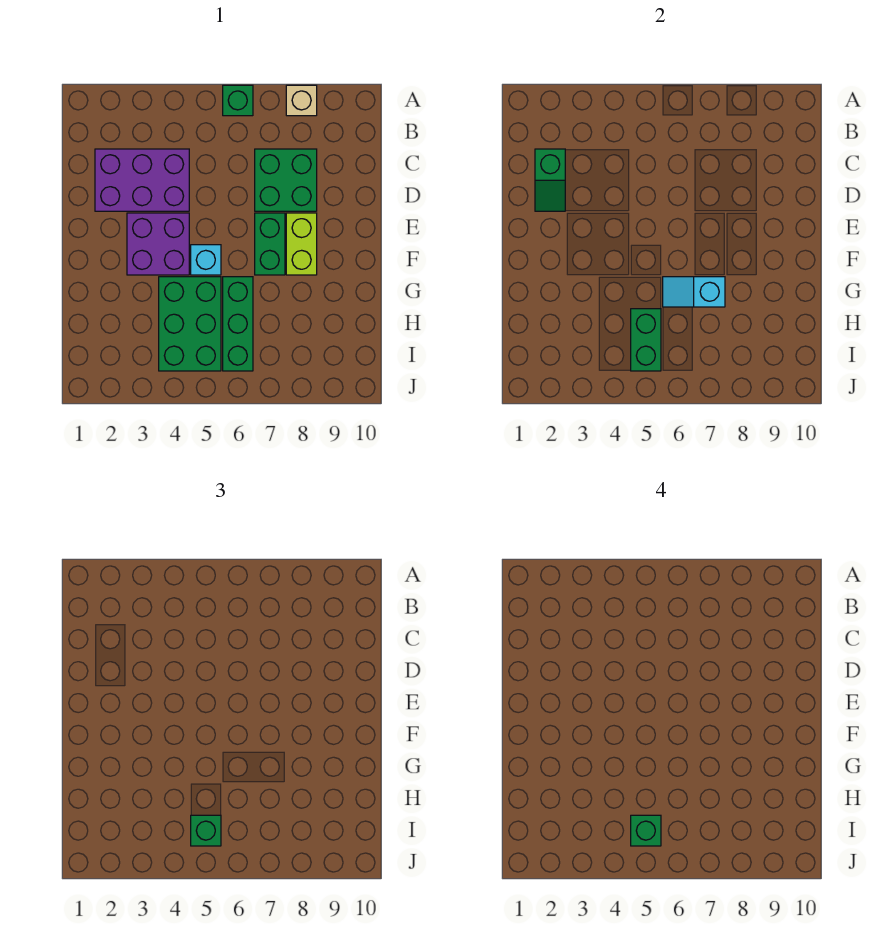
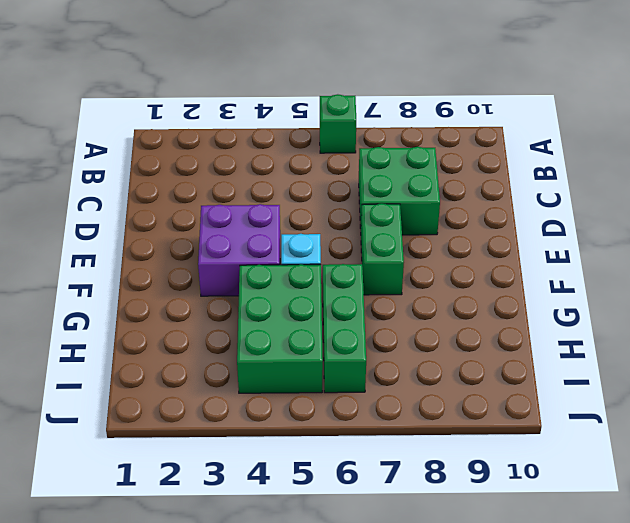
none -> tan brick A8 level 1
none -> purple brick C2:D4 level 1
none -> lime brick E8:F8 level 1

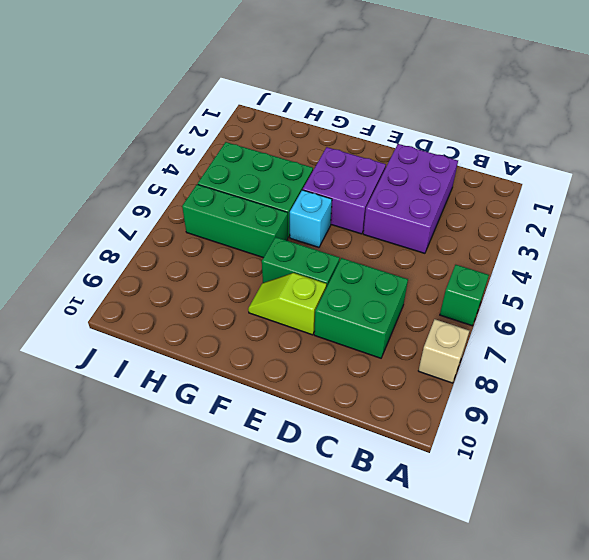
lime slope E8:F8 level 1 top E -> lime brick E8:F8 level 1
none -> green slope C2:D2 level 2 top C
none -> cyan slope G6:G7 level 2 top 7
none -> green brick H5:I5 level 2

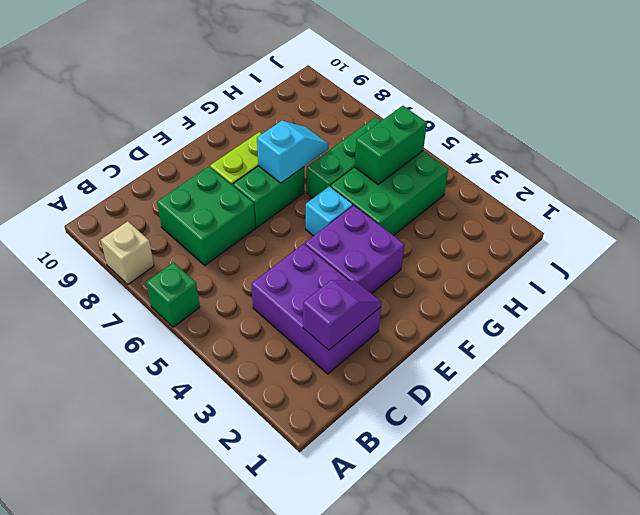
purple slope C2:D2 level 2 top C -> green slope C2:D2 level 2 top C
cyan slope F7:G7 level 2 top F -> cyan slope G6:G7 level 2 top 7
none -> green brick I5 level 3
none -> green brick I5 level 4

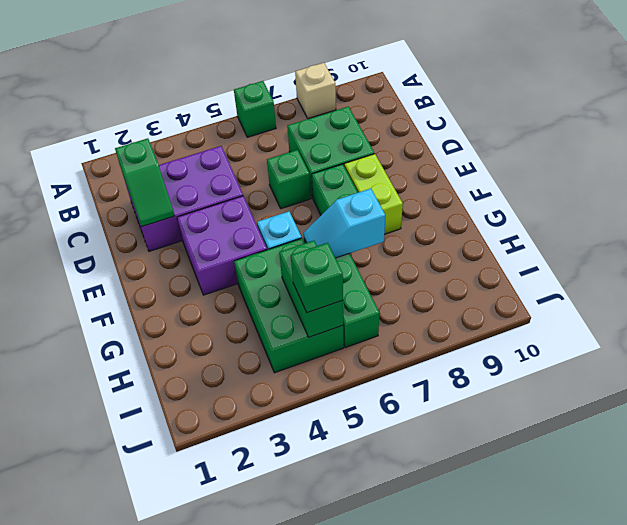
green brick D6 level 1 -> green brick I5 level 4

